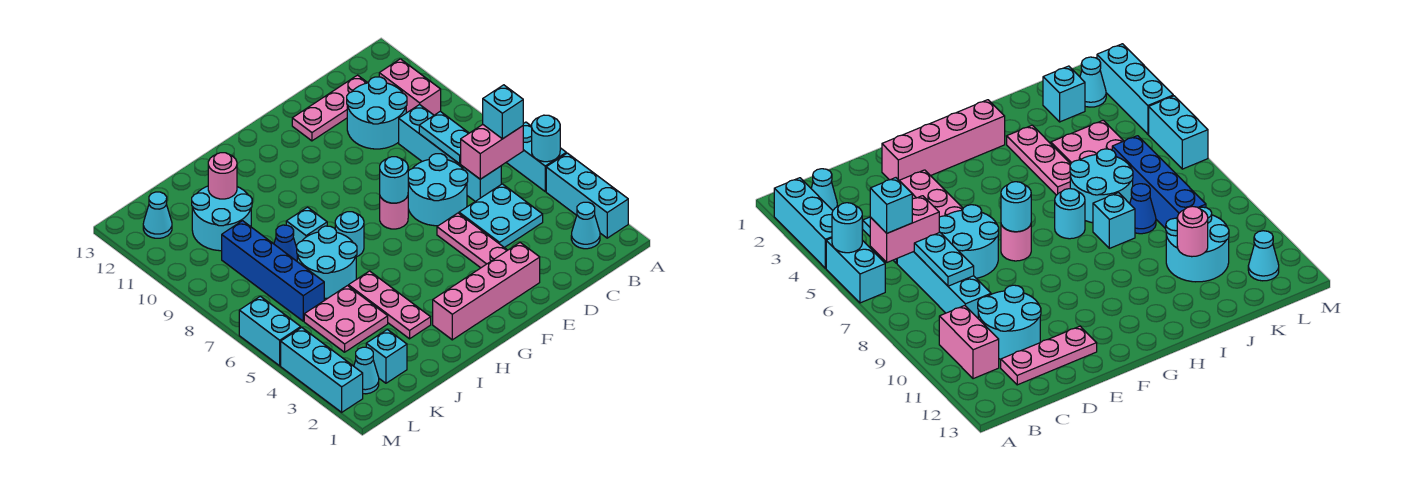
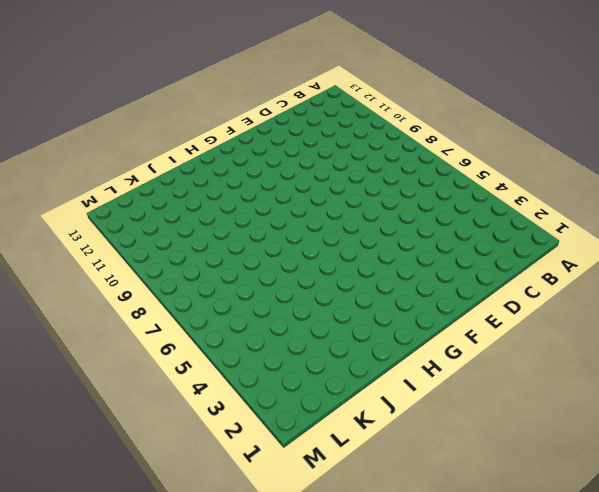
none -> cyan brick A2:A4 level 1
none -> cyan brick A5:A6 level 1
none -> cyan cone B2 level 1
none -> pink brick B10:B11 level 1

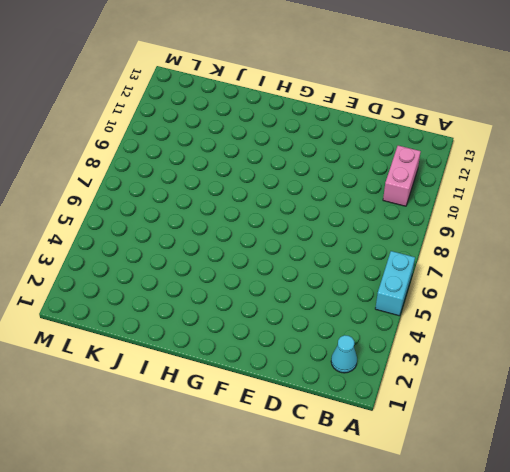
none -> cyan brick A2:A4 level 1
none -> cyan plate C4:D5 level 1
none -> cyan brick C6:C9 level 1
none -> cyan round brick C10:D11 level 1

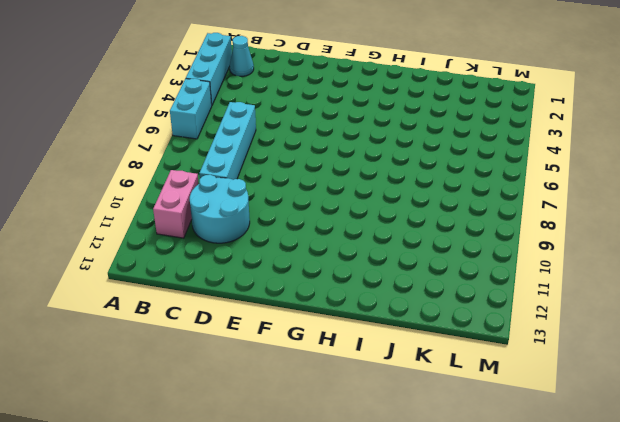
none -> cyan plate C4:D5 level 1
none -> pink plate C12:E12 level 1
none -> cyan round brick D6:E7 level 1
none -> pink brick E2:H2 level 1

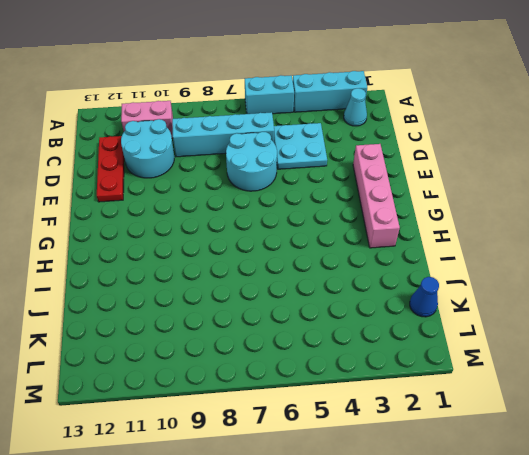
red plate C12:E12 level 1 -> pink plate C12:E12 level 1
blue cone K1 level 1 -> blue cone J8 level 1
none -> pink plate E3:E5 level 1
none -> pink round brick F7 level 1
none -> cyan round brick H7 level 1
none -> pink plate I3:I5 level 1

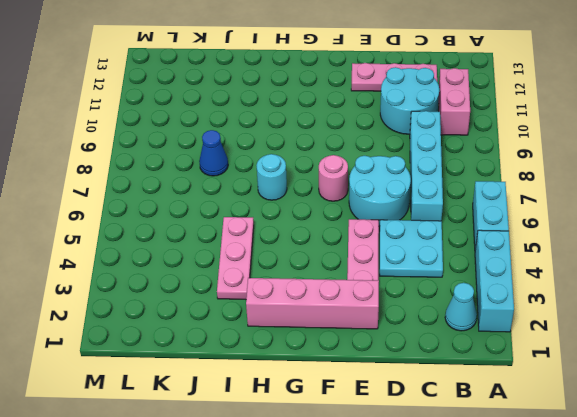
none -> cyan round brick I6:J7 level 1
none -> cyan brick I8 level 1
none -> pink plate J4:K5 level 1
none -> cyan round brick J10:K11 level 1

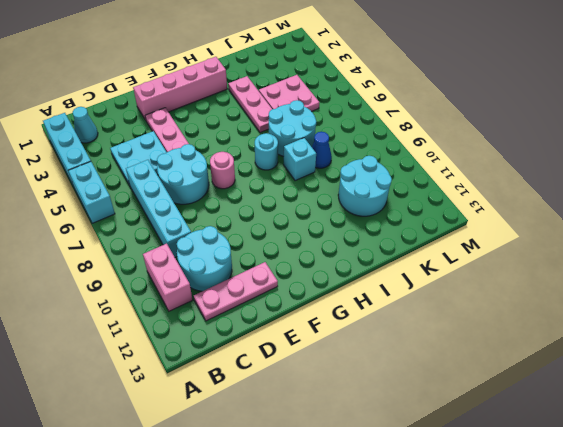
none -> cyan brick K2 level 1
none -> blue brick K6:K9 level 1
none -> cyan cone L2 level 1
none -> cyan cone L12 level 1

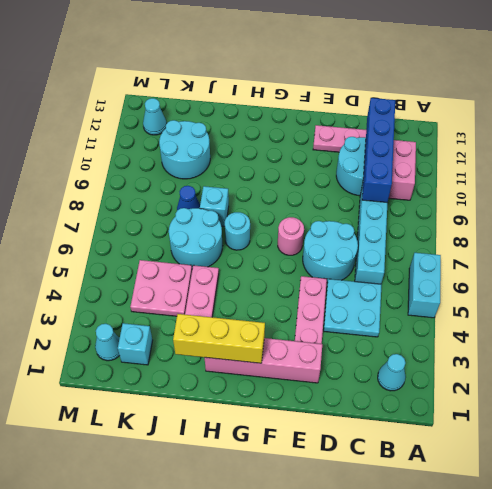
blue brick C9:C12 level 2 -> blue brick K6:K9 level 1
yellow brick G2:I2 level 2 -> none
none -> cyan brick A2:A4 level 1
none -> cyan brick M2:M4 level 1
none -> cyan brick M5:M6 level 1
none -> cyan round brick A5 level 2

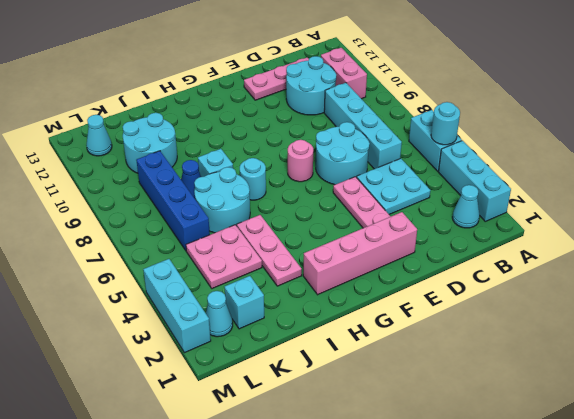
none -> cyan brick M5:M6 level 1
none -> pink brick B6:C6 level 2
none -> cyan plate C7:C8 level 2
none -> cyan round brick F7 level 2

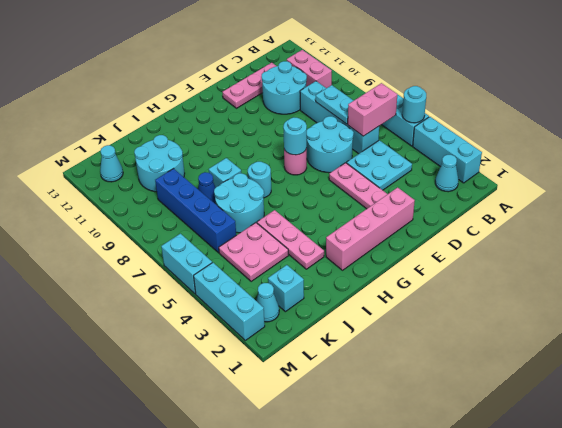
none -> pink round brick J11 level 2
none -> cyan brick B6 level 3

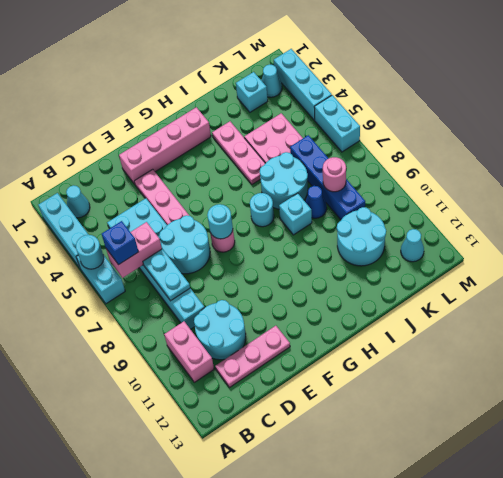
blue brick B6 level 3 -> cyan brick B6 level 3
pink round brick K8 level 2 -> pink round brick J11 level 2

